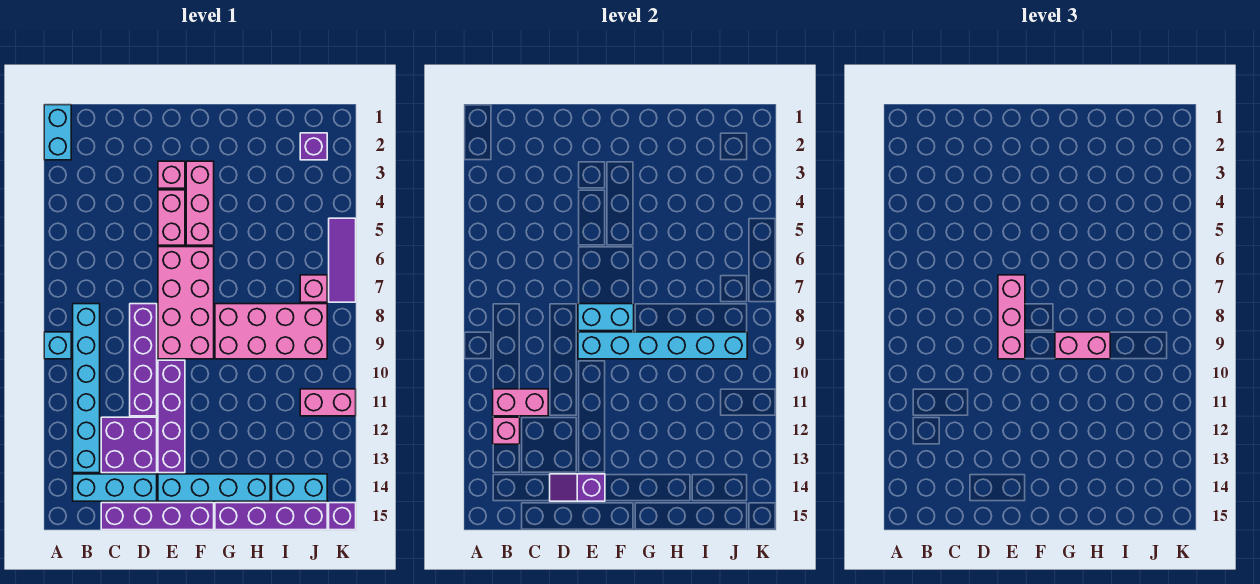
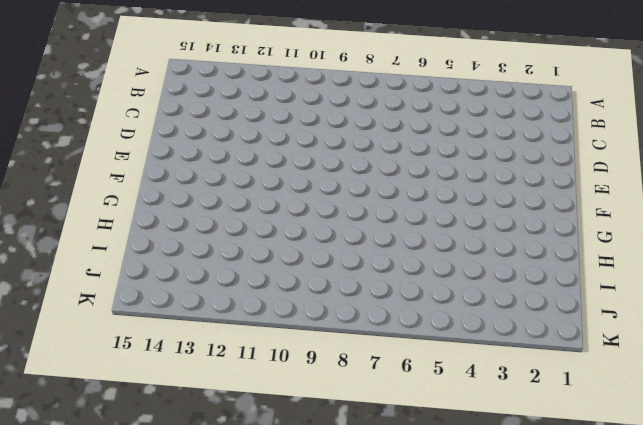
none -> cyan brick A1:A2 level 1
none -> cyan brick A9 level 1
none -> cyan brick B8:B13 level 1

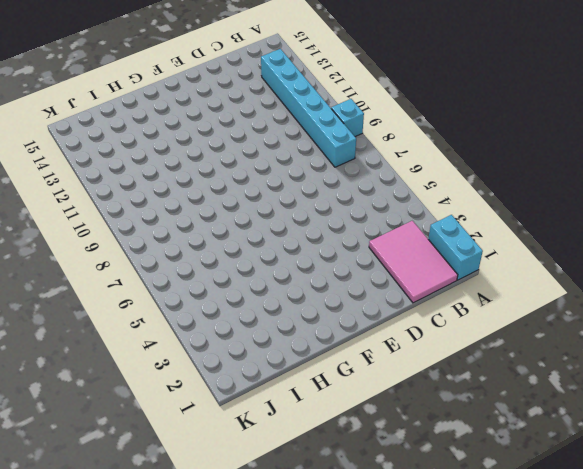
pink tile B1:C3 level 1 -> none
none -> cyan brick B14:D14 level 1
none -> purple brick C12:D13 level 1
none -> purple brick C15:F15 level 1

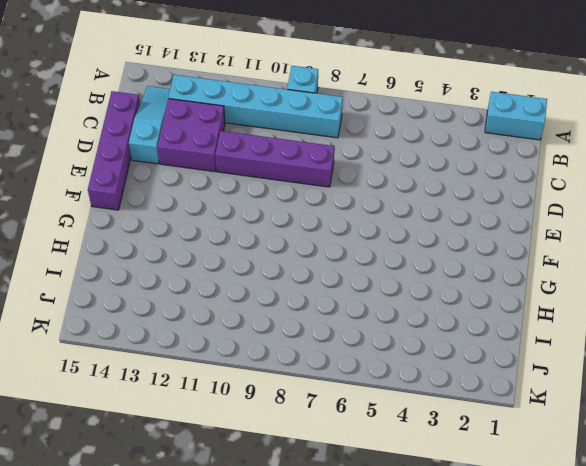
cyan slope B14:D14 level 1 top D -> cyan brick B14:D14 level 1
none -> pink brick E3 level 1
none -> pink brick E4:E5 level 1
none -> pink brick E6:F9 level 1

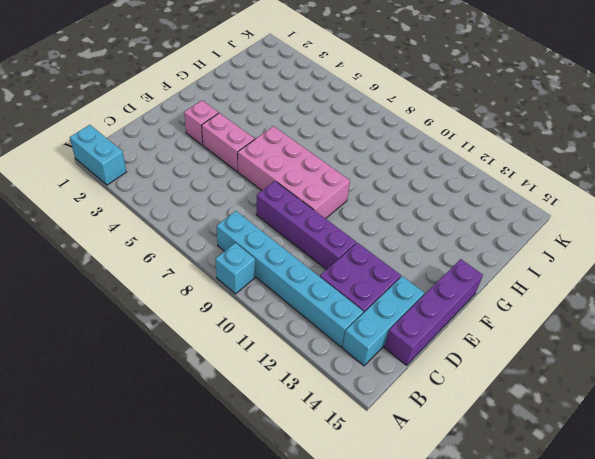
none -> purple brick E10:E13 level 1
none -> cyan brick E14:H14 level 1
none -> pink brick F3:F5 level 1

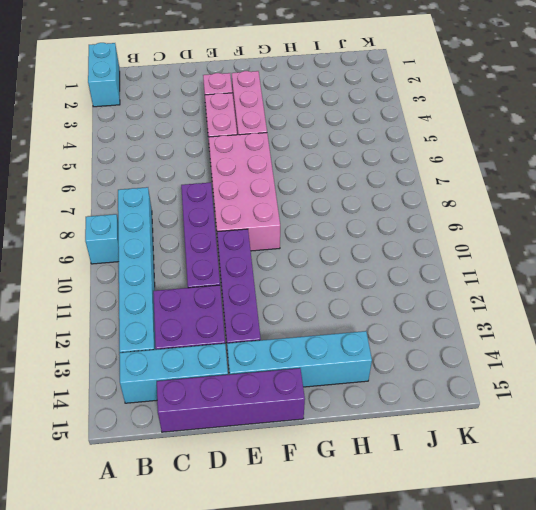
none -> pink brick G8:J9 level 1
none -> purple brick G15:J15 level 1
none -> cyan brick I14:J14 level 1

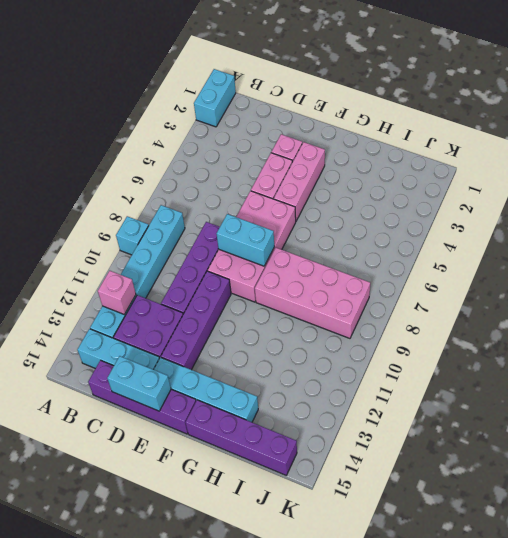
cyan brick D15:E15 level 2 -> cyan brick I14:J14 level 1
none -> purple brick J2 level 1
none -> pink brick J7 level 1
none -> pink brick J11:K11 level 1

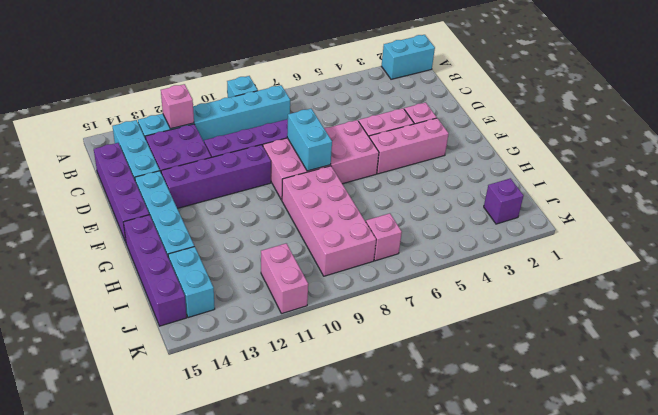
none -> purple tile K5:K7 level 1
none -> purple brick K15 level 1
none -> pink brick B11:C11 level 2

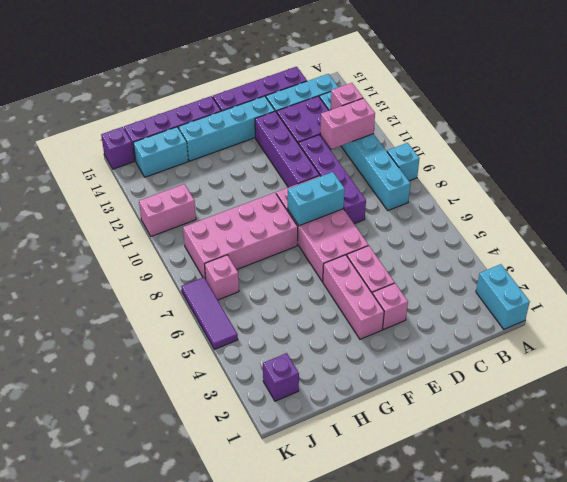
none -> purple slope D14:E14 level 2 top E
none -> cyan brick E9:J9 level 2
none -> pink brick E7:E9 level 3

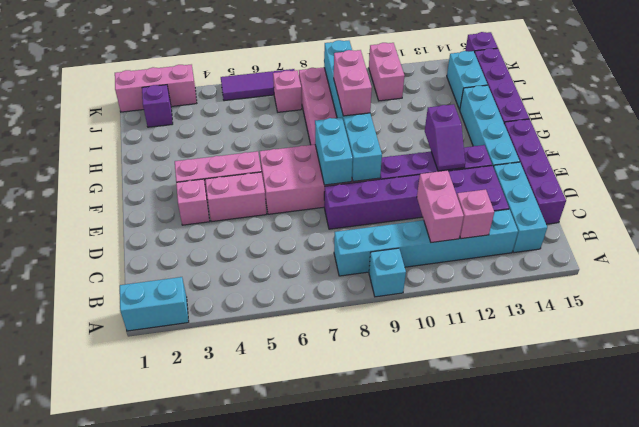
purple slope E12:F12 level 2 top F -> purple slope D14:E14 level 2 top E
pink brick K1:K3 level 1 -> pink brick E7:E9 level 3

